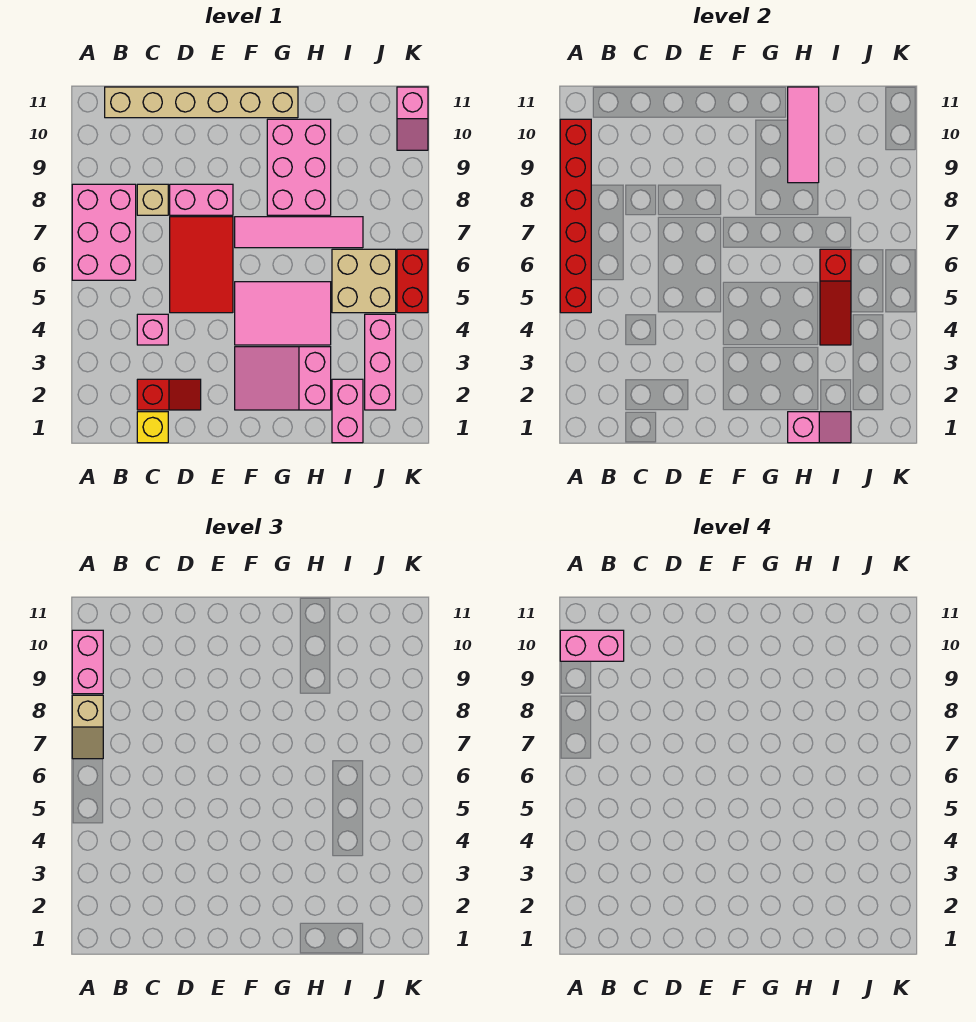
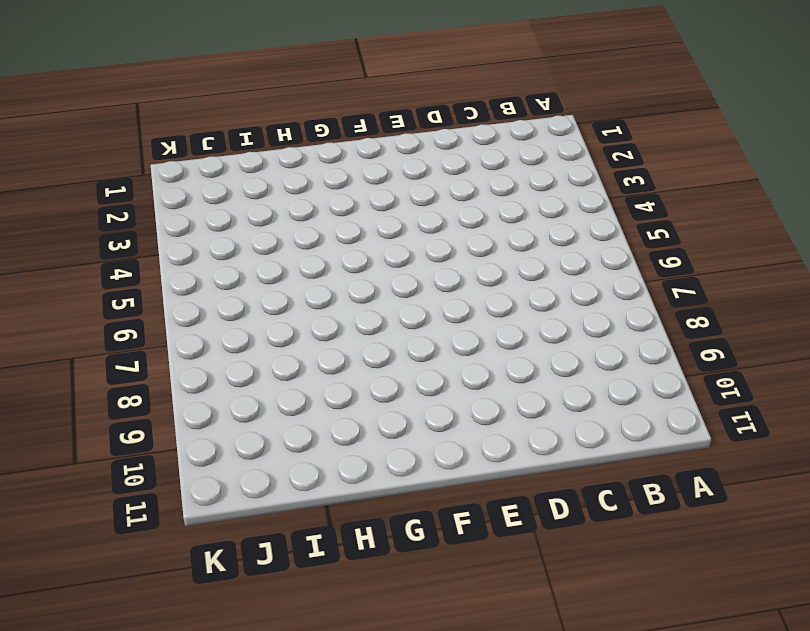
none -> pink brick A6:B8 level 1
none -> tan brick B11:G11 level 1
none -> yellow brick C1 level 1

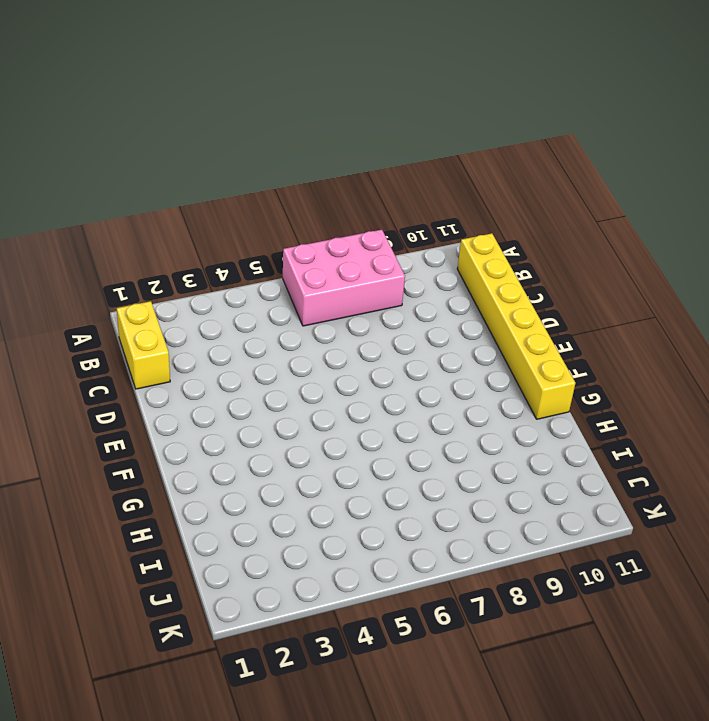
yellow brick B1:C1 level 1 -> yellow brick C1 level 1
yellow brick B11:G11 level 1 -> tan brick B11:G11 level 1
none -> red slope C2:D2 level 1 top C
none -> pink brick C4 level 1
none -> tan brick C8 level 1

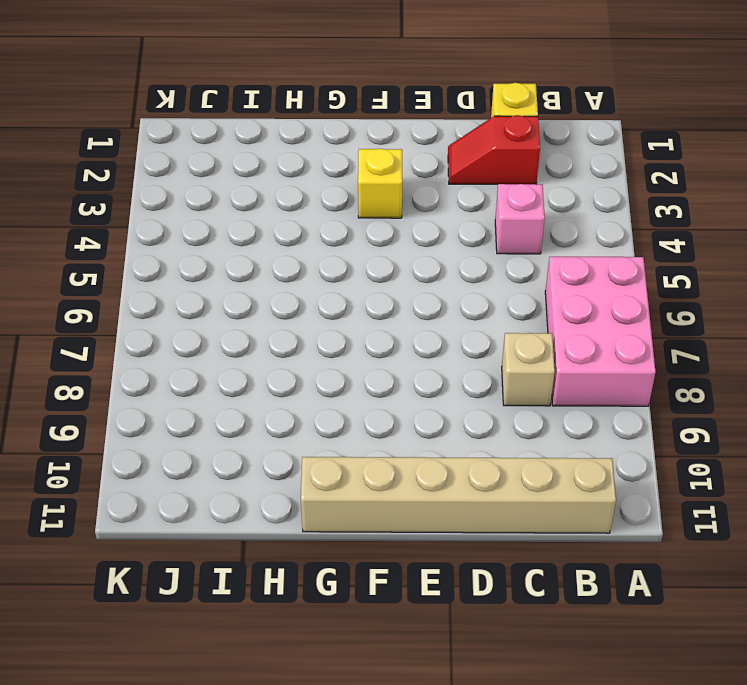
yellow brick F3 level 1 -> pink slope F2:H3 level 1 top H
none -> red tile D5:E7 level 1
none -> pink brick D8:E8 level 1
none -> pink tile F4:H5 level 1

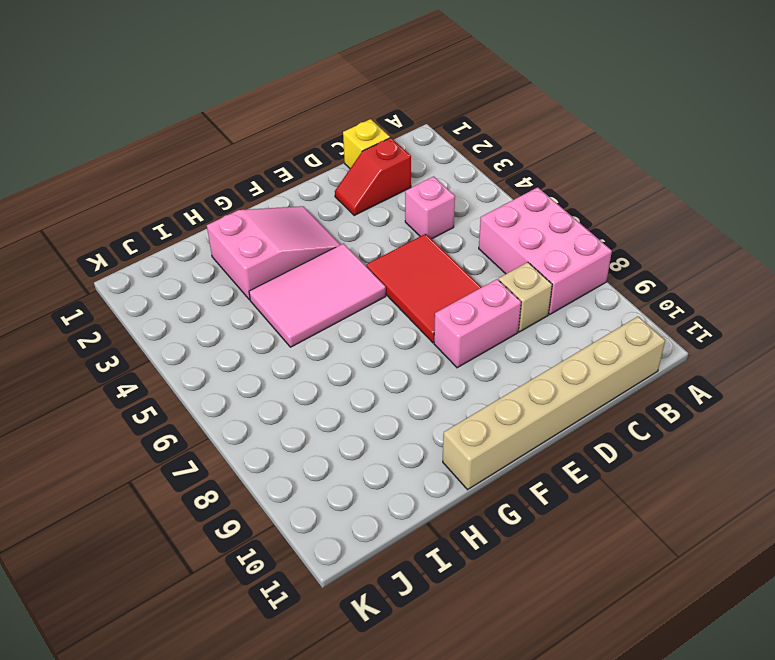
none -> pink tile F7:I7 level 1
none -> pink brick G8:H10 level 1
none -> pink brick I1:I2 level 1

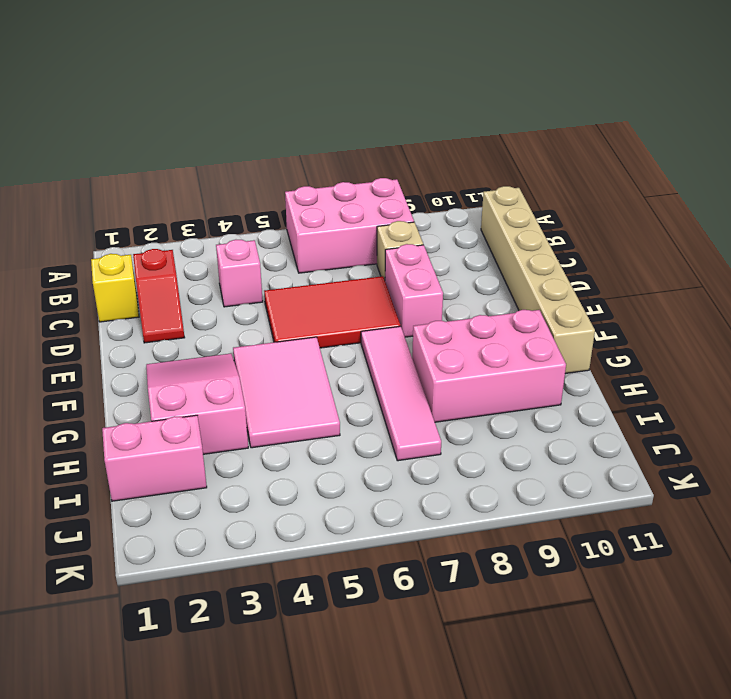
none -> tan brick I5:J6 level 1
none -> pink brick J2:J4 level 1
none -> red brick K5:K6 level 1

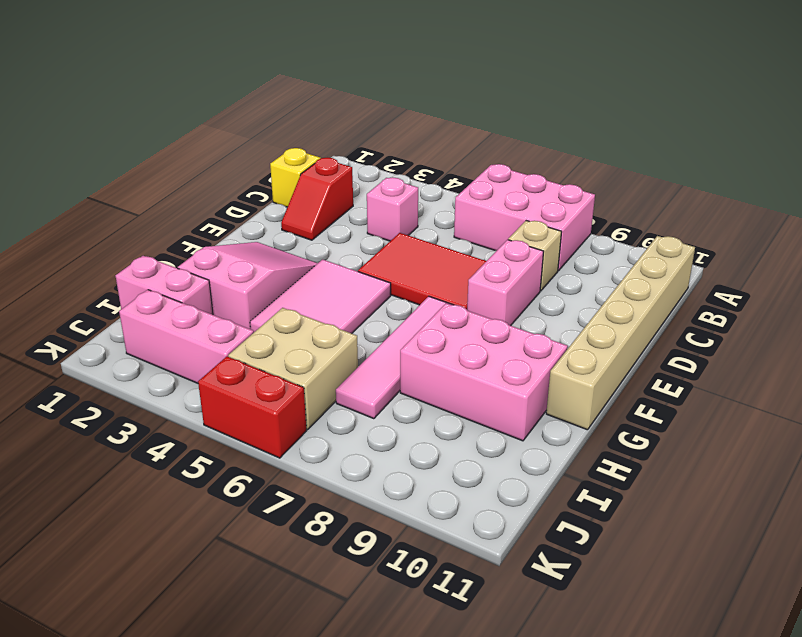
none -> pink slope K10:K11 level 1 top 11
none -> red brick A5:A10 level 2
none -> pink slope H1:I1 level 2 top H

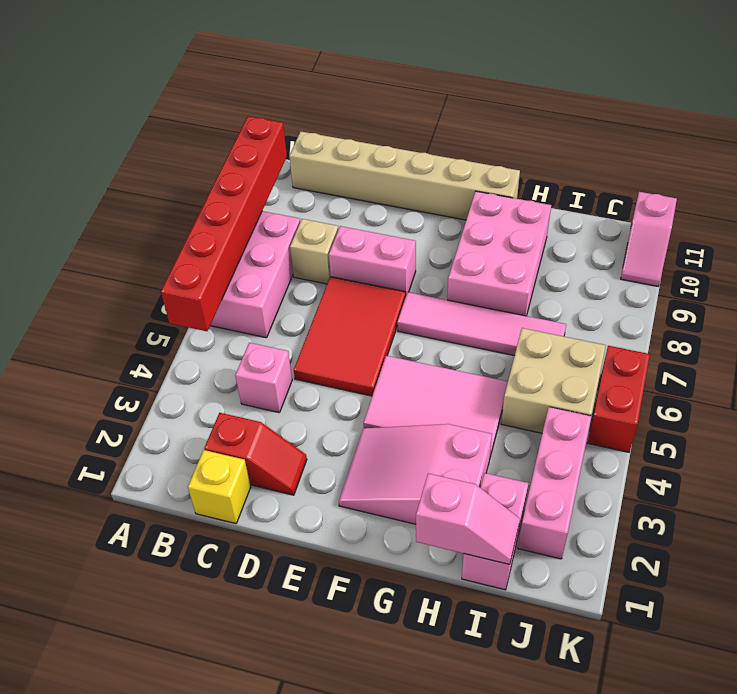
none -> pink tile H9:H11 level 2
none -> red slope I4:I6 level 2 top 6
none -> tan slope A7:A8 level 3 top 8

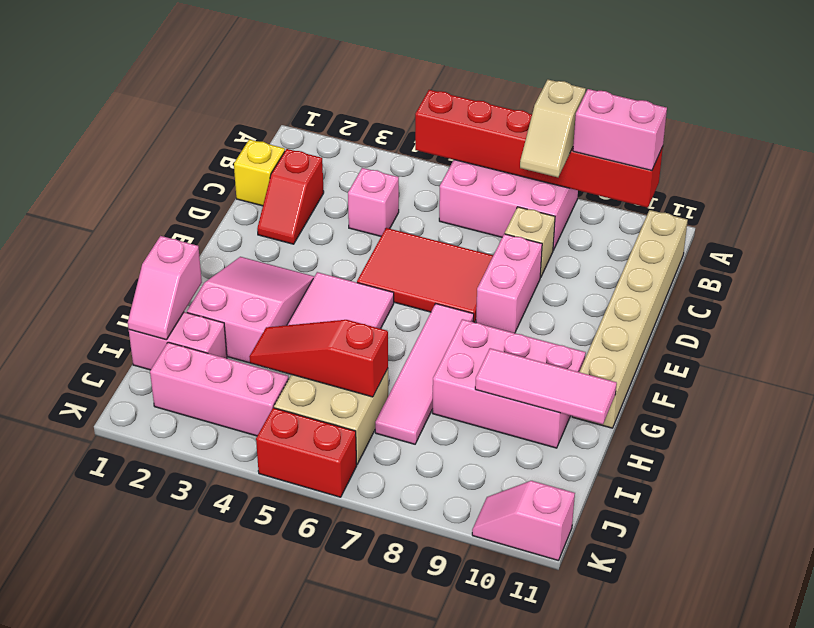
tan slope A8:B8 level 3 top A -> tan slope A7:A8 level 3 top 8
none -> pink brick A10:B10 level 4

